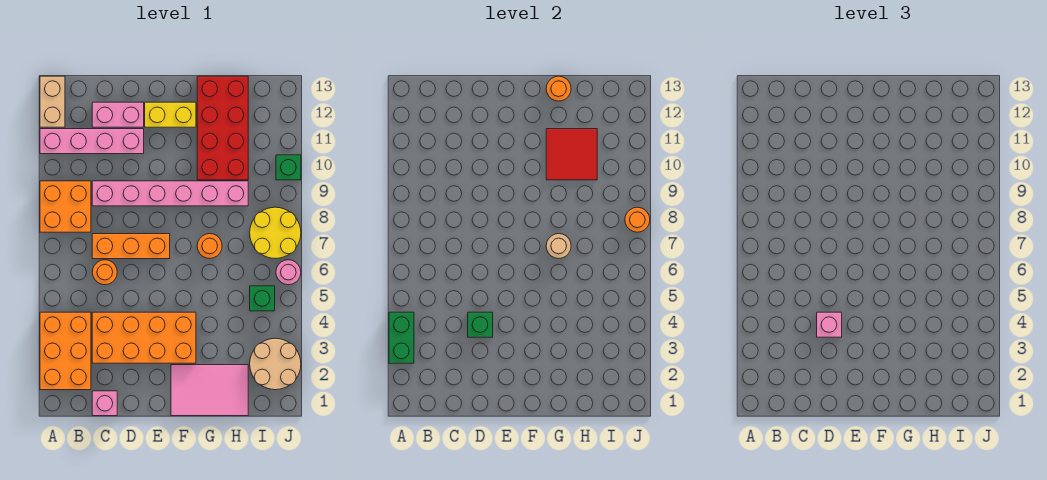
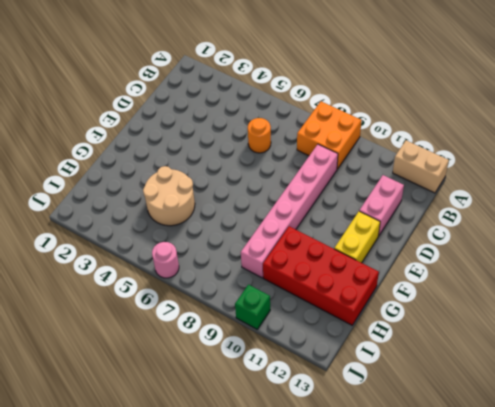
tan round brick G4:H5 level 1 -> tan round brick I2:J3 level 1
none -> orange brick A2:B4 level 1
none -> pink brick A11:D11 level 1
none -> pink brick C1 level 1

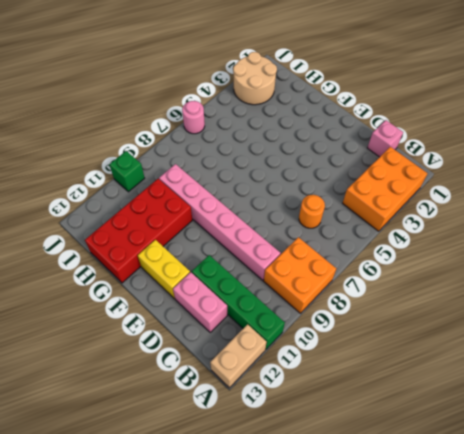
green brick A11:D11 level 1 -> pink brick A11:D11 level 1
none -> orange brick C3:F4 level 1
none -> orange brick C7:E7 level 1
none -> pink tile F1:H2 level 1

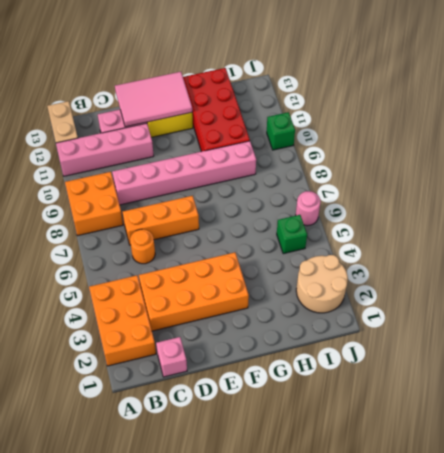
pink tile D12:F13 level 2 -> pink tile F1:H2 level 1
none -> orange round brick G7 level 1
none -> yellow round brick I7:J8 level 1
none -> green brick A3:A4 level 2

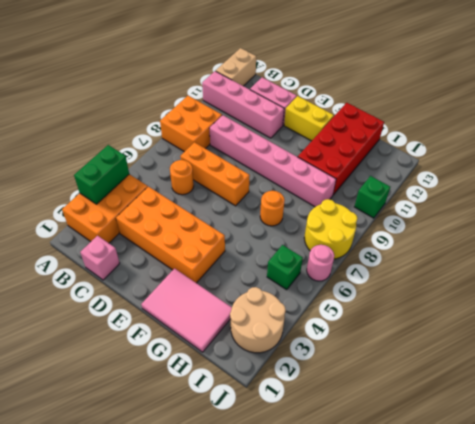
none -> green brick D4 level 2
none -> tan round brick G7 level 2
none -> red tile G10:H11 level 2

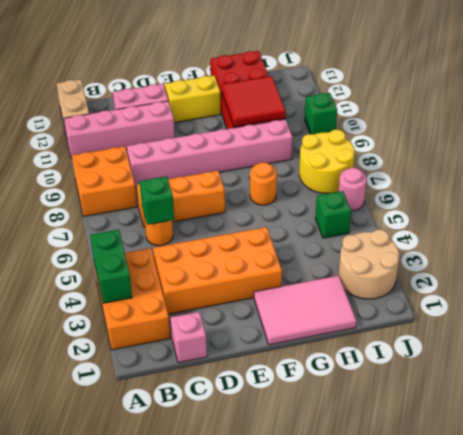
green brick C6 level 2 -> green brick D4 level 2
none -> tan round brick G7 level 2
none -> orange round brick G13 level 2
none -> orange round brick J8 level 2

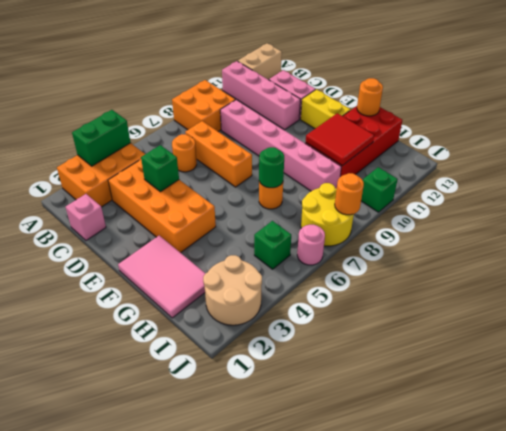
green round brick G7 level 2 -> tan round brick G7 level 2
none -> pink brick D4 level 3

